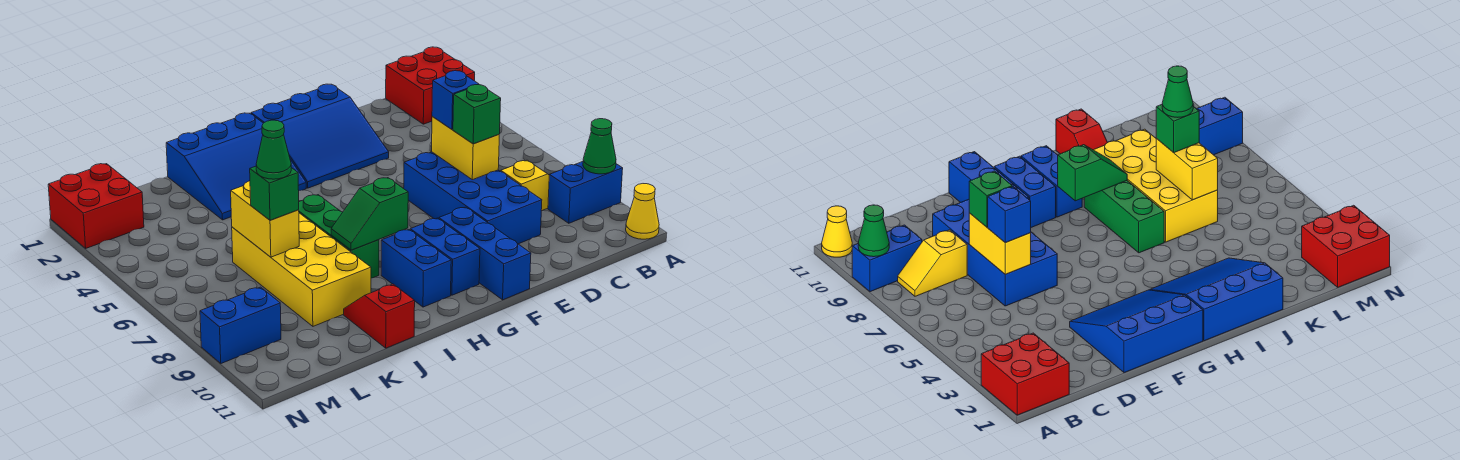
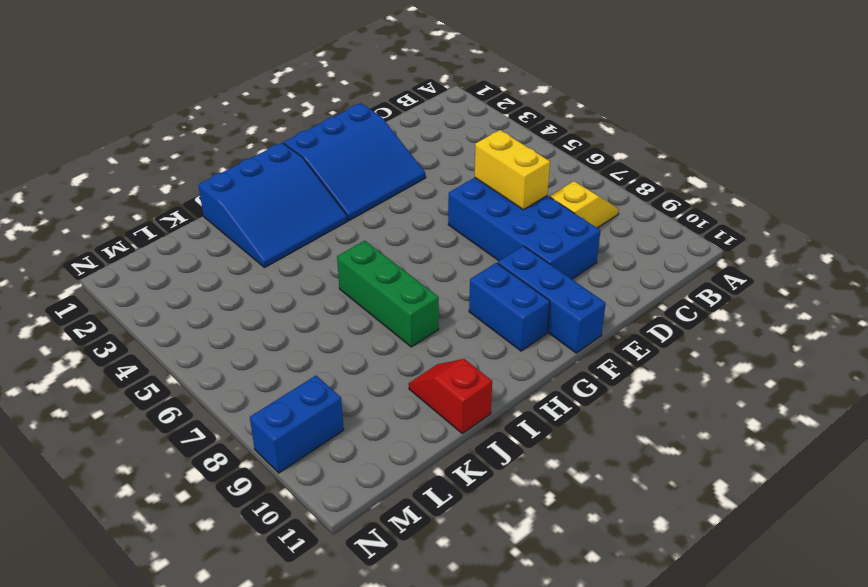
none -> red brick A1:B2 level 1
none -> blue brick A9:B9 level 1
none -> yellow cone A11 level 1

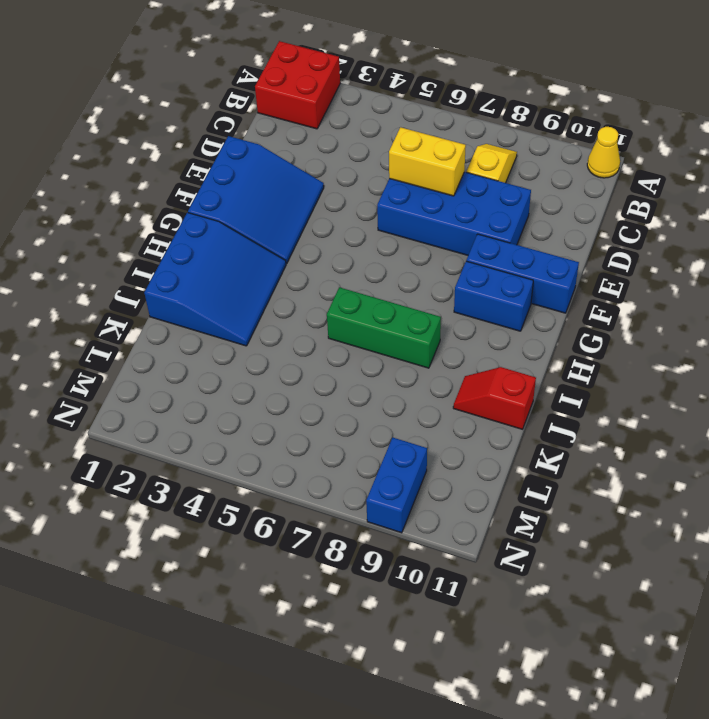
none -> blue brick A9:B9 level 1
none -> blue brick H9:H10 level 1
none -> yellow brick J6:K9 level 1

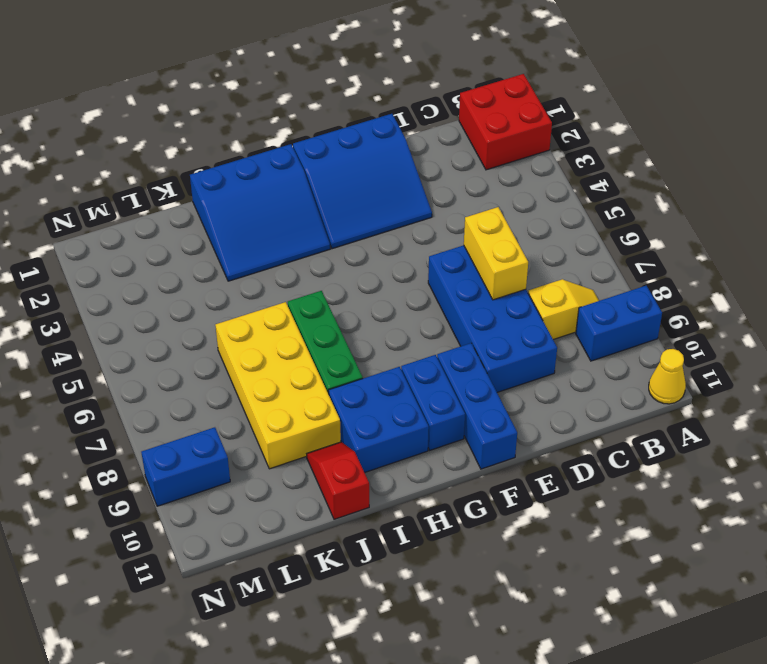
blue brick H9:I10 level 1 -> blue brick H9:H10 level 1
none -> red brick M1:N2 level 1
none -> green cone A9 level 2
none -> green slope H8:I8 level 2 top H

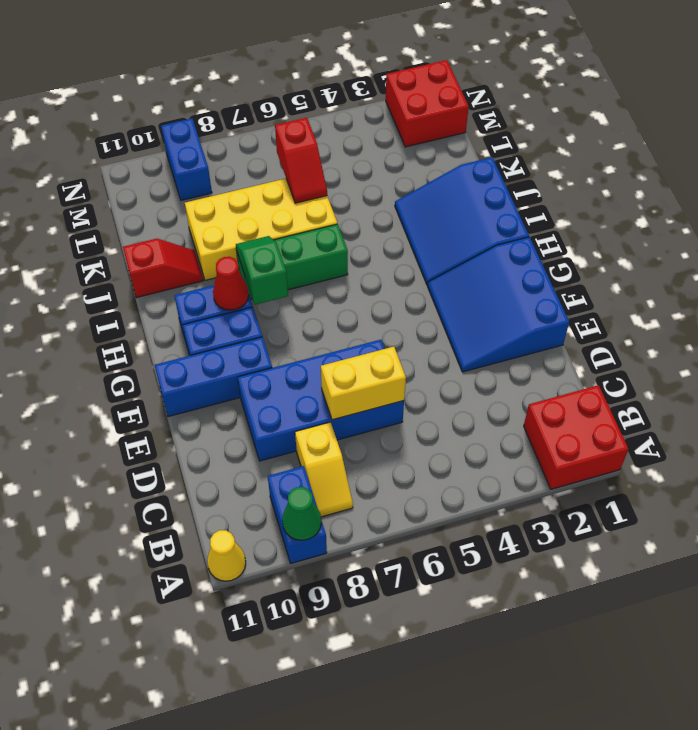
red cone H9 level 2 -> none
red slope K6:L6 level 2 top L -> yellow brick K6:K7 level 2
none -> blue brick D6 level 3
none -> green brick D7 level 3
none -> green brick K7 level 3

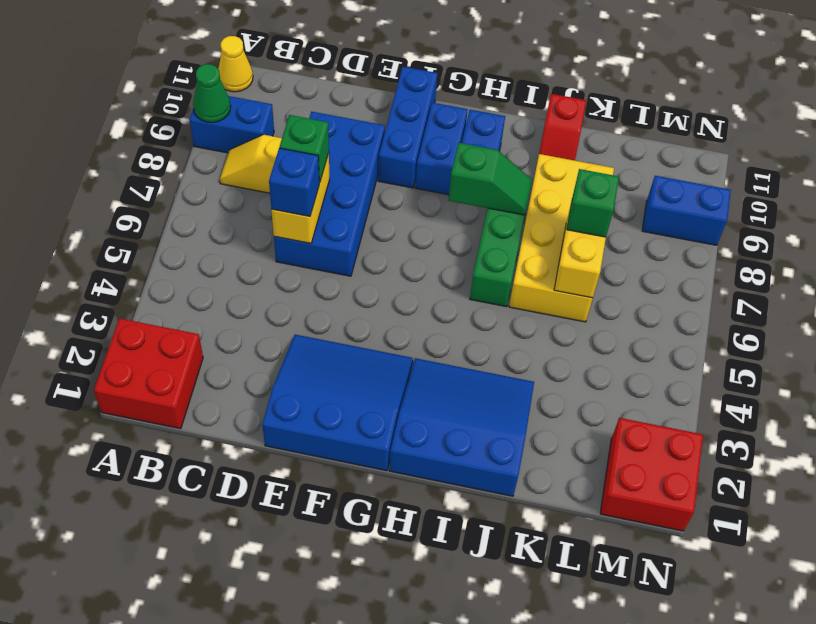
none -> green cone K7 level 4

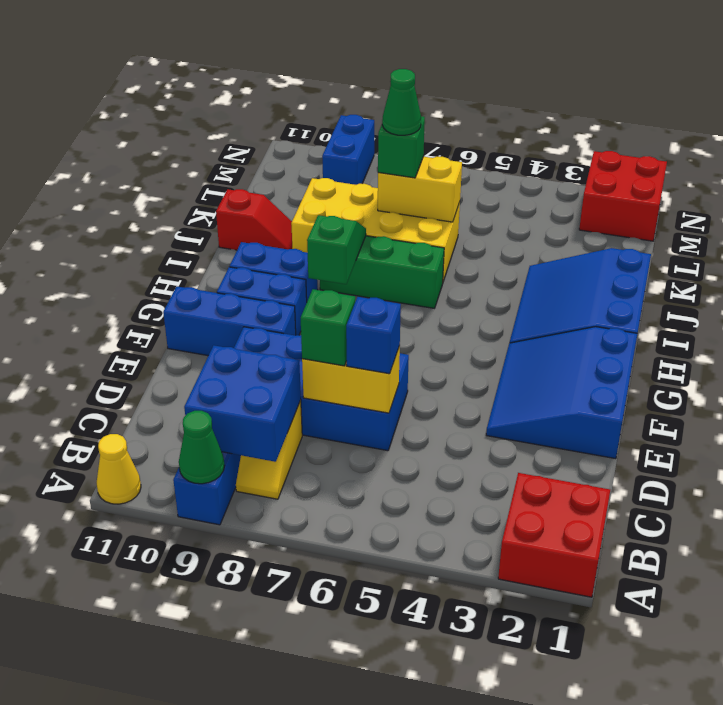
blue brick B8:C9 level 2 -> none

